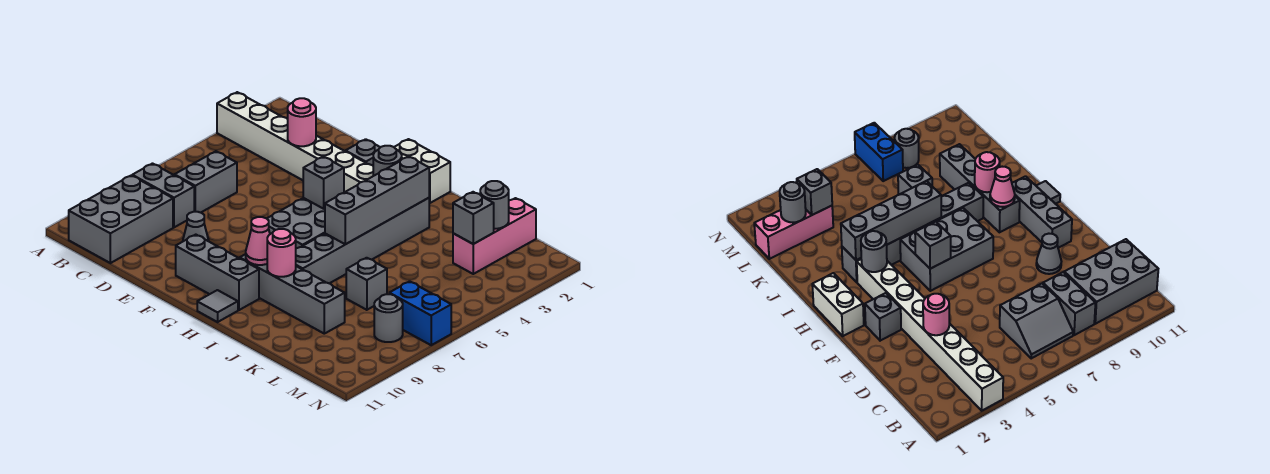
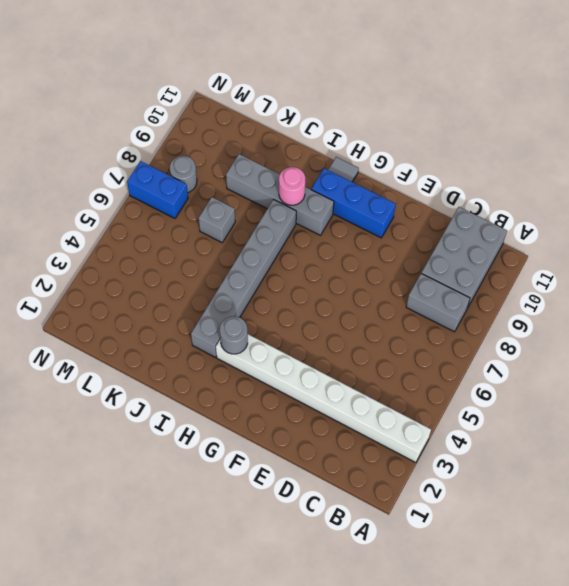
blue brick F10:H10 level 1 -> grey brick F10:H10 level 1
none -> grey slope B6:C7 level 1 top C
none -> grey cone E9 level 1
none -> grey brick F2 level 1

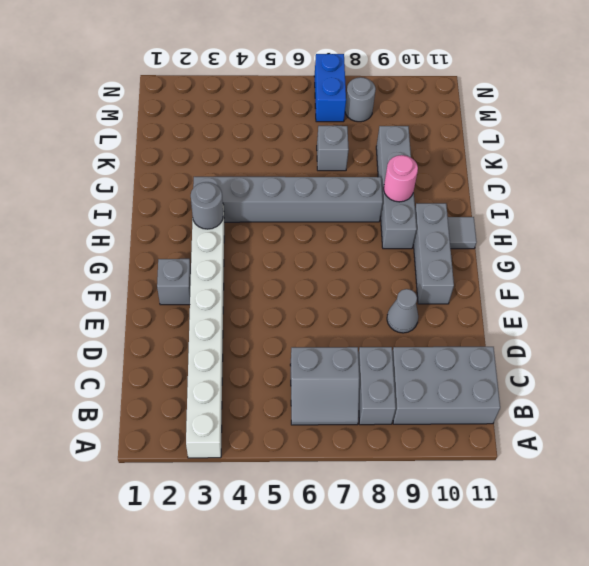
none -> white brick G1:H1 level 1
none -> grey brick G5:H7 level 1
none -> pink brick L1:L3 level 1

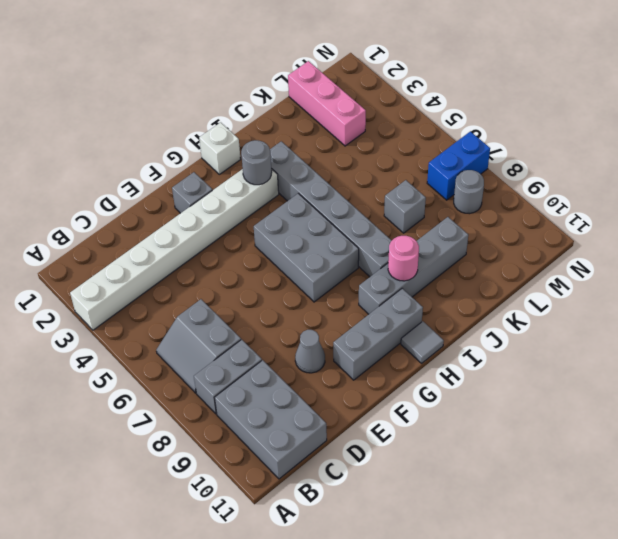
white brick H1 level 1 -> white brick G1:H1 level 1
none -> pink round brick D3 level 2
none -> grey brick G5 level 2
none -> pink cone H9 level 2

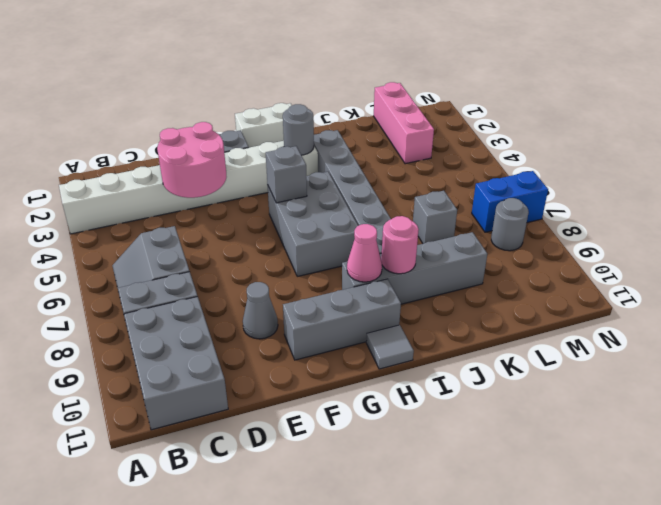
pink round brick D3:E4 level 2 -> pink round brick D3 level 2
none -> grey brick I3:I6 level 2
none -> grey round brick L2 level 2
none -> grey brick L3 level 2

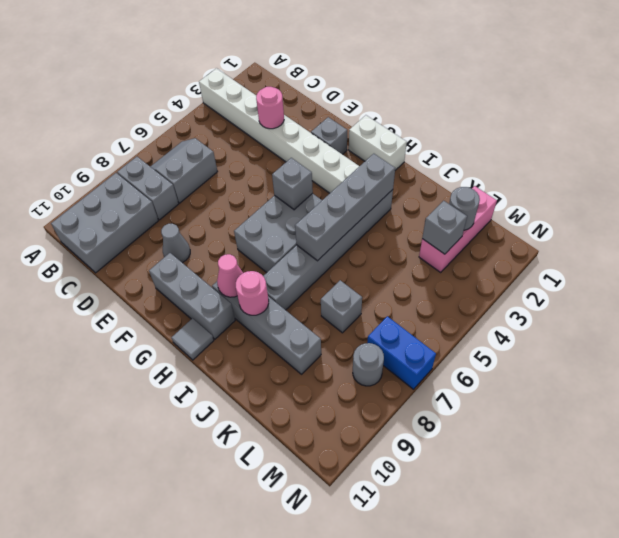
none -> grey round brick H3 level 2

